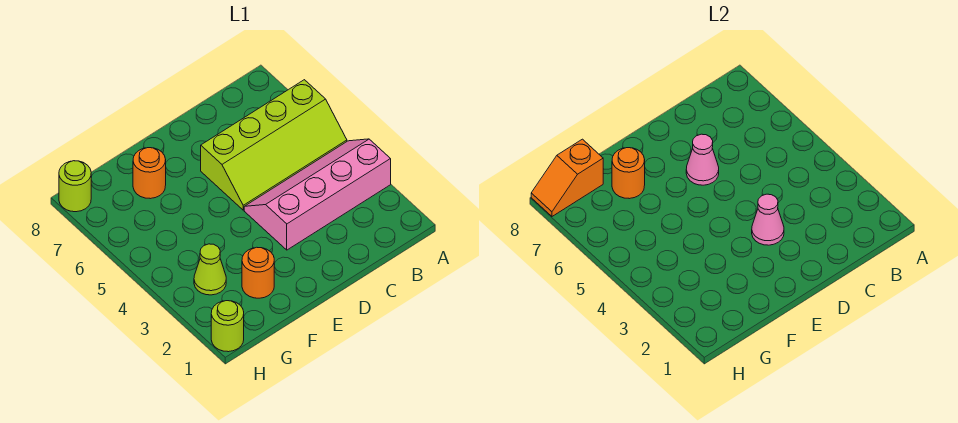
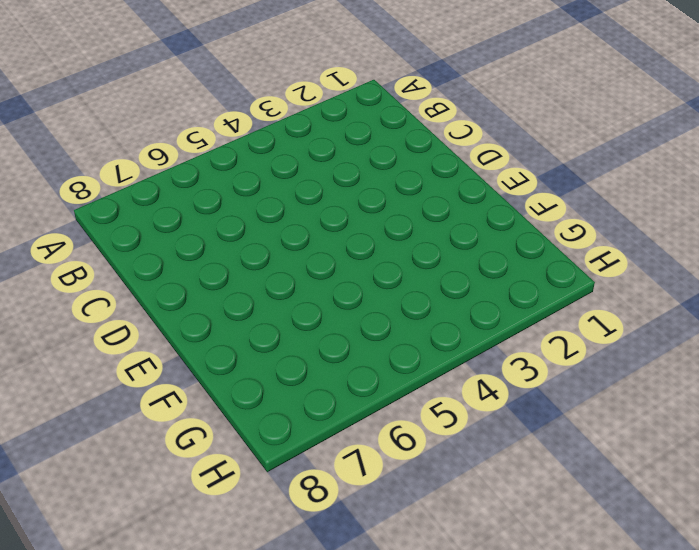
none -> pink slope A3:D4 level 1 top 3
none -> lime slope A5:D6 level 1 top 6

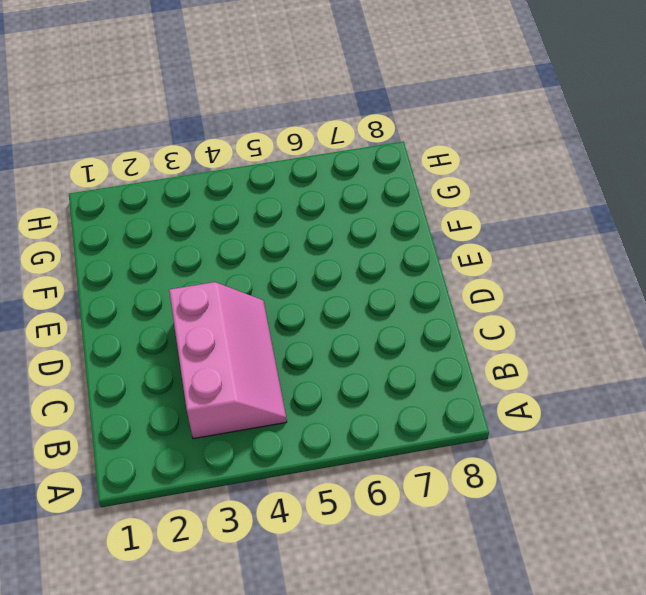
pink slope B3:D4 level 1 top 3 -> pink slope A3:D4 level 1 top 3
none -> lime slope A5:D6 level 1 top 6
none -> orange round brick F2 level 1

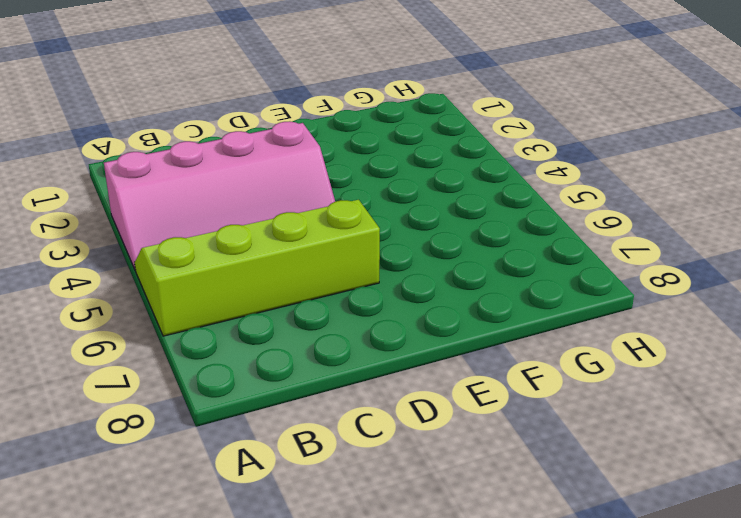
none -> orange round brick F2 level 1
none -> orange round brick F7 level 1

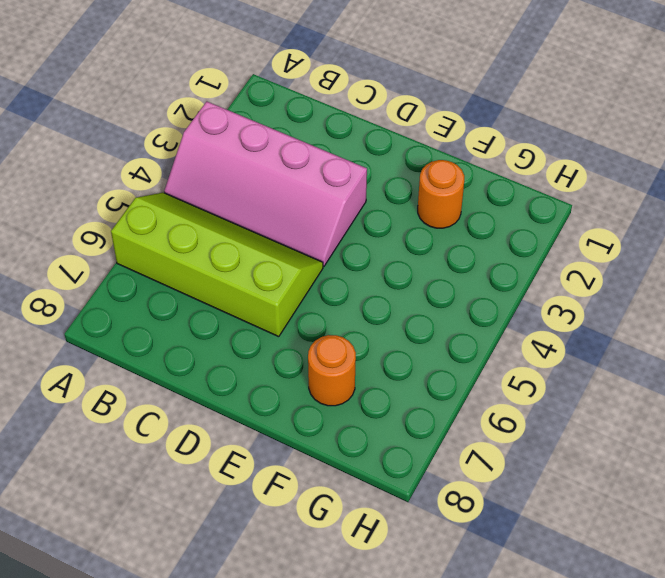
none -> lime cone G3 level 1
none -> lime round brick H1 level 1

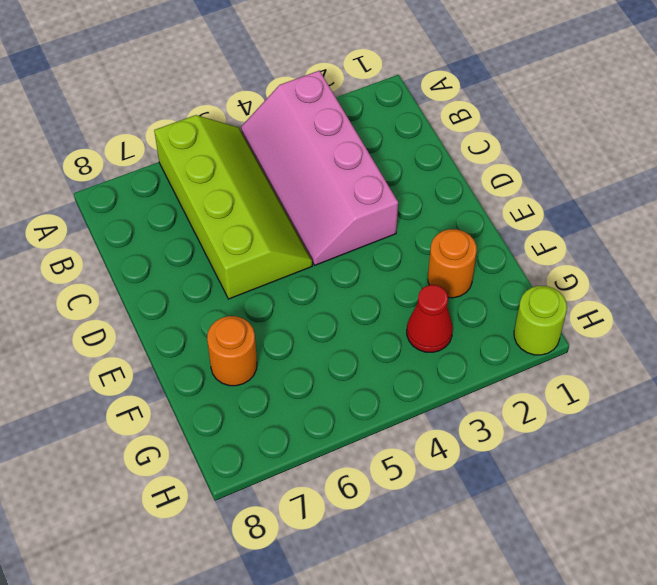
red cone G3 level 1 -> lime cone G3 level 1
none -> lime round brick H8 level 1
none -> pink cone D3 level 2

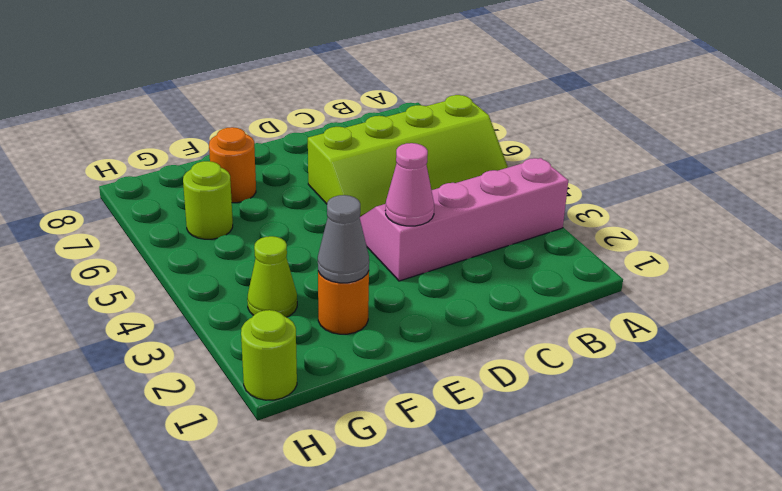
grey cone F2 level 2 -> none
lime round brick G6 level 1 -> lime round brick H8 level 1
none -> pink cone D6 level 2
none -> orange round brick F7 level 2

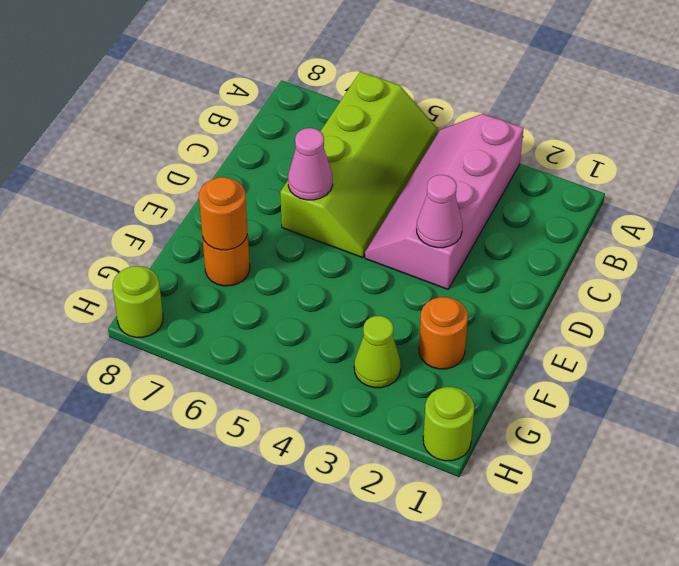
none -> orange slope G8:H8 level 2 top G

